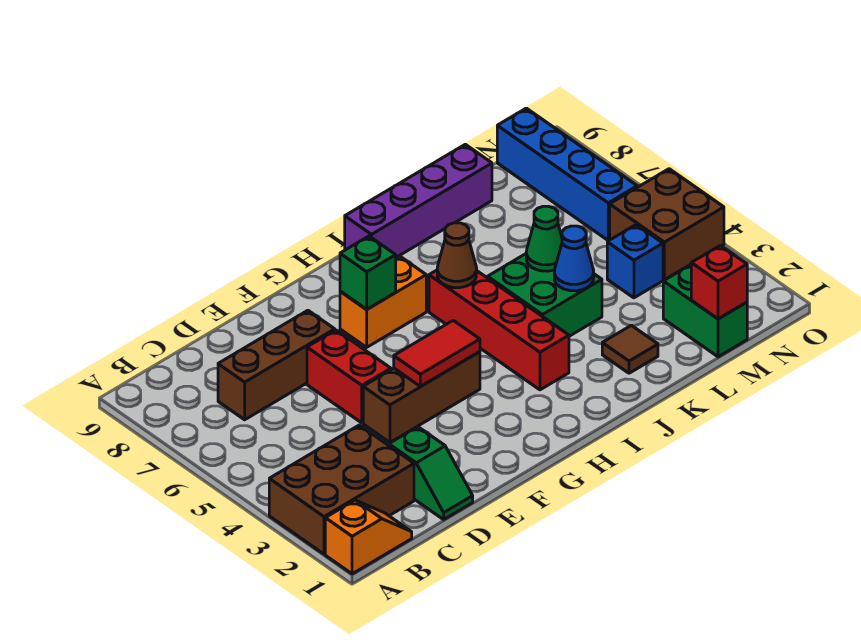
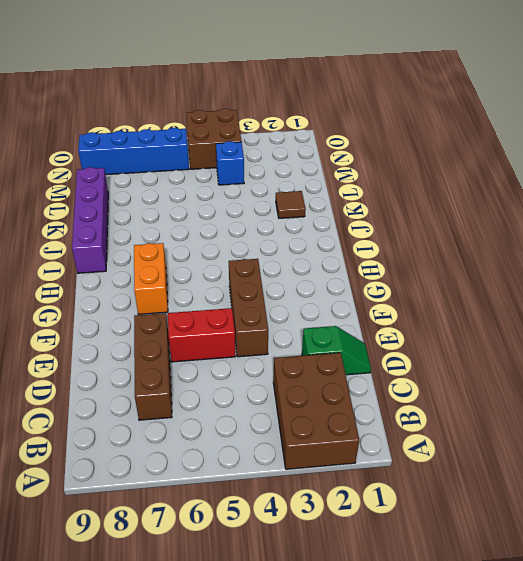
none -> orange slope A1:B1 level 1 top A
none -> red brick I3:I6 level 1
none -> green brick J4:K5 level 1

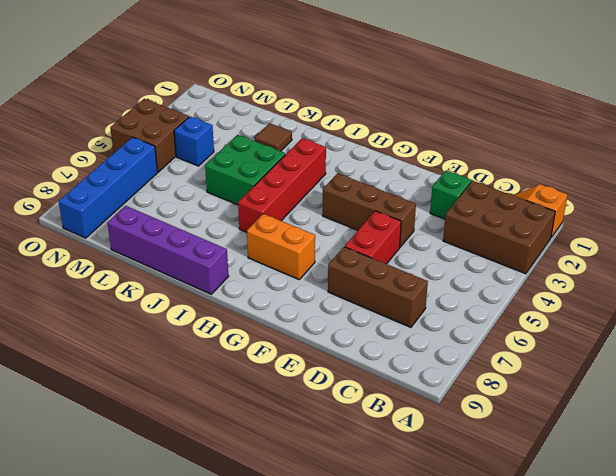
none -> green brick M1:M2 level 1
none -> red tile F4:G4 level 2
none -> green brick G7 level 2

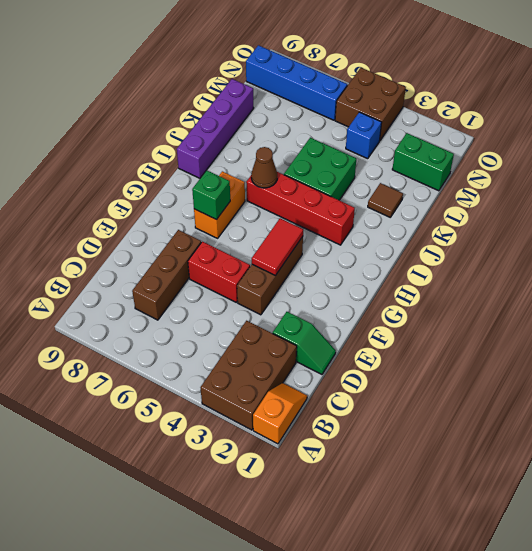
none -> blue cone K4 level 2
none -> green cone K5 level 2
none -> red brick M1 level 2

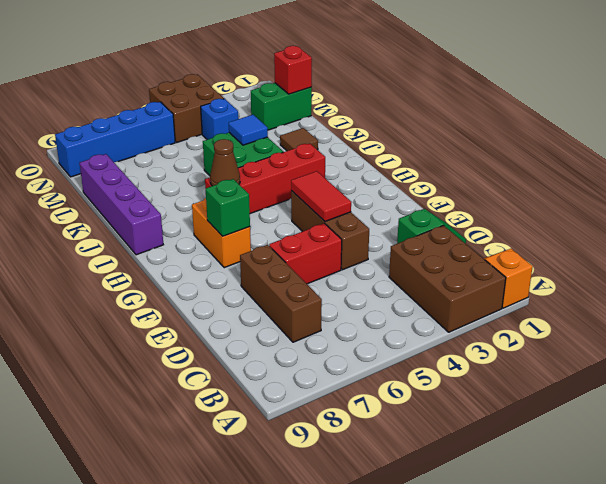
blue tile K4 level 2 -> blue cone K4 level 2
none -> green cone K5 level 2

